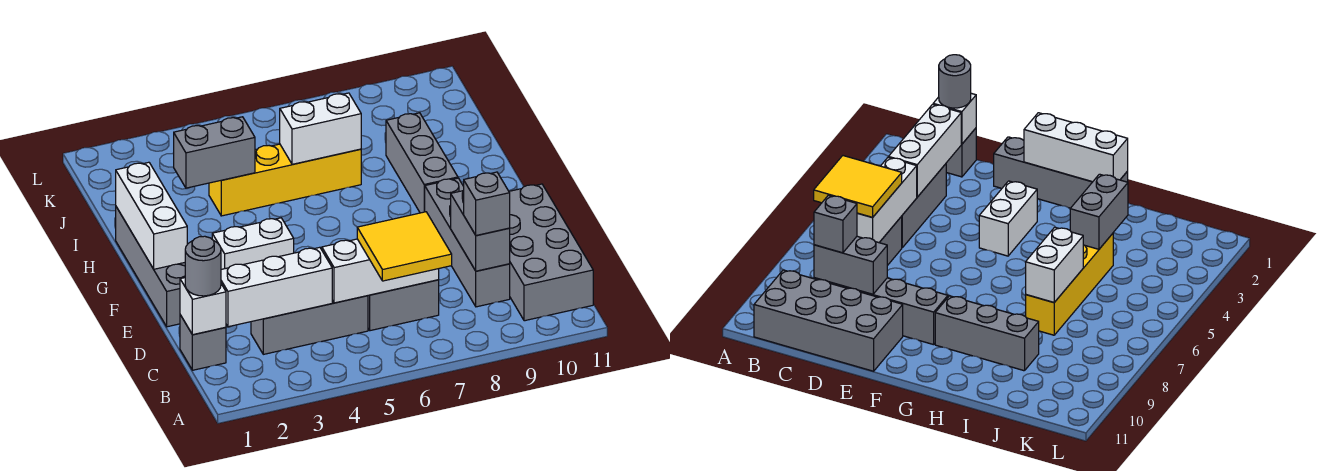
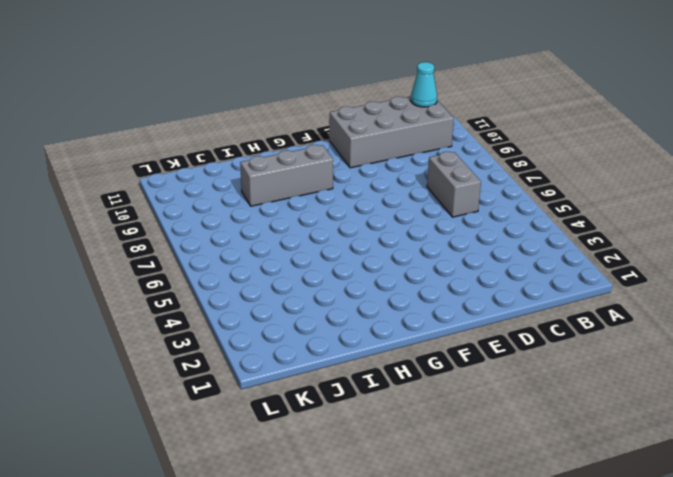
cyan cone B11 level 2 -> none
none -> grey brick C1 level 1
none -> grey brick C3:C5 level 1
none -> grey brick C9:F9 level 1

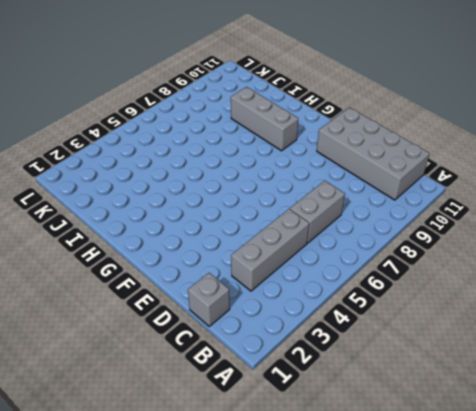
none -> grey brick C9:F9 level 1
none -> grey brick E1:H1 level 1
none -> white brick F3:F4 level 1

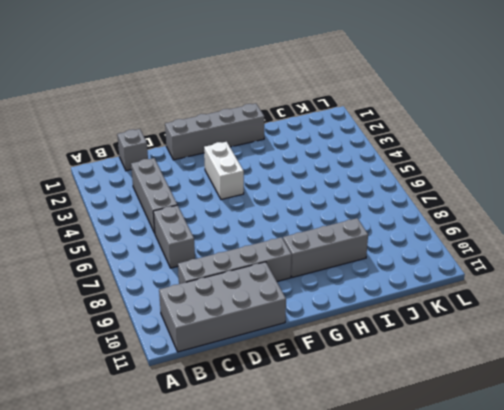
none -> yellow brick I4:I7 level 1
none -> white brick C1 level 2
none -> white brick C2:C4 level 2

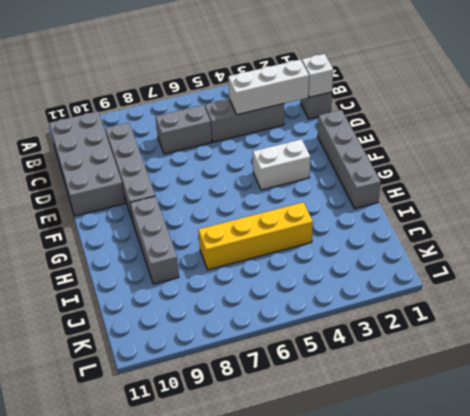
none -> white brick C5:C7 level 2
none -> grey brick C9:D9 level 2
none -> white brick F1:H1 level 2

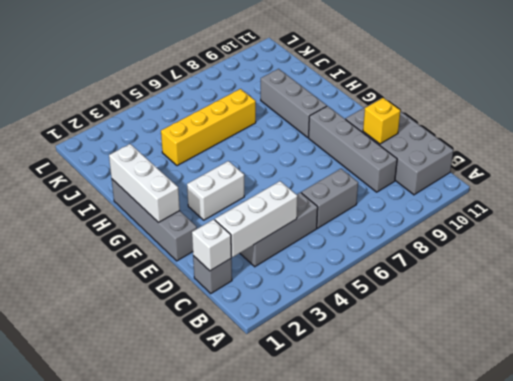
yellow brick D10 level 2 -> none
none -> white brick C5:C7 level 2
none -> grey brick C9:D9 level 2
none -> grey brick I3:I4 level 2

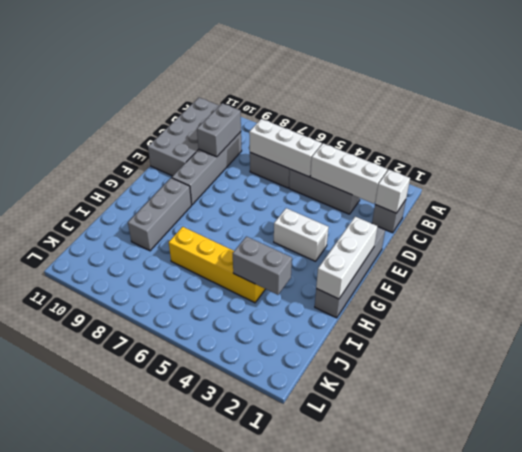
none -> white brick I6:I7 level 2
none -> yellow tile B6:C7 level 3
none -> grey round brick C1 level 3

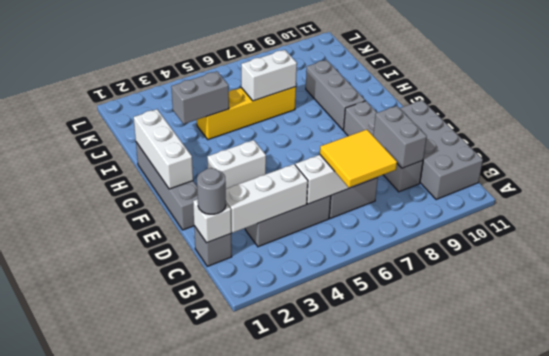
none -> grey brick C9 level 3

